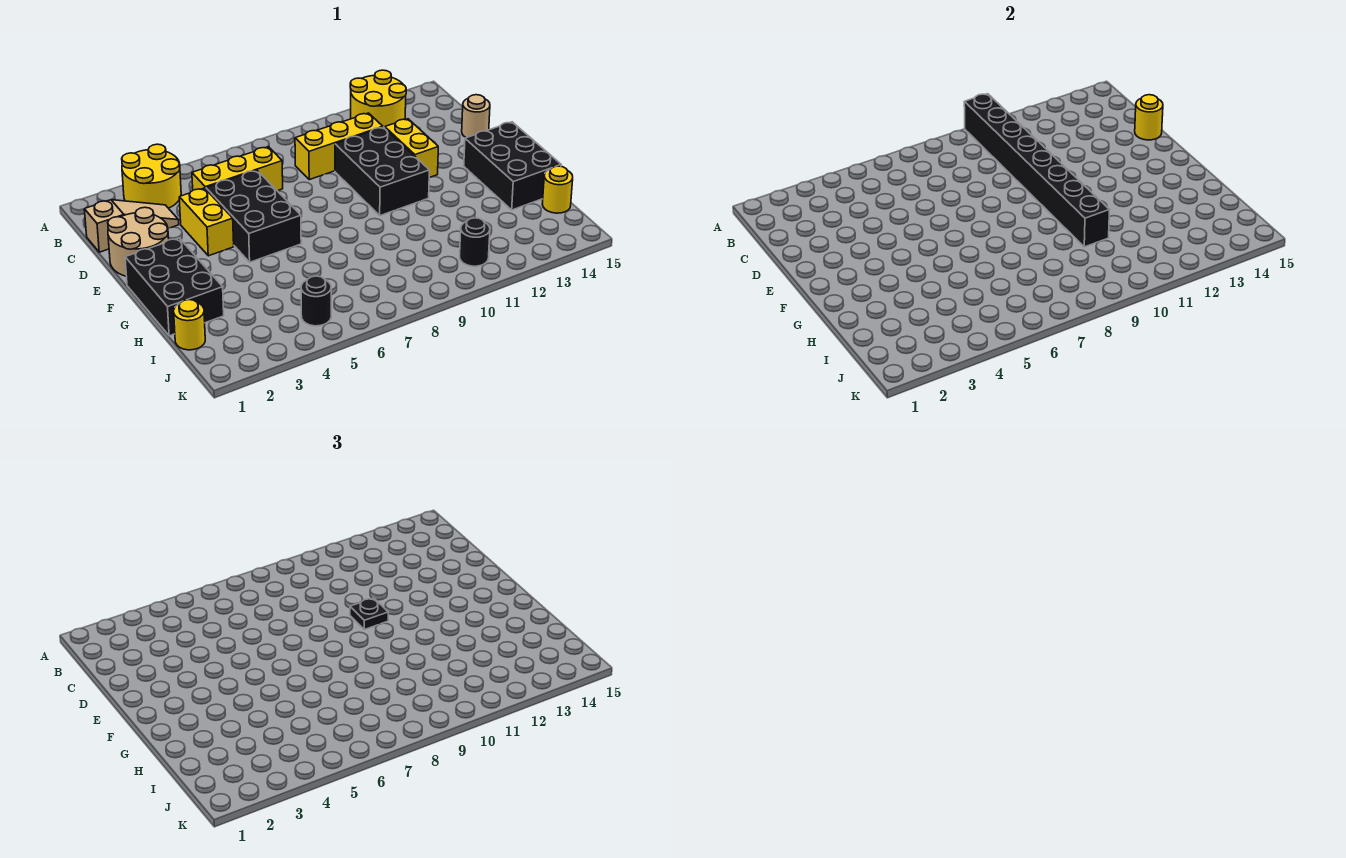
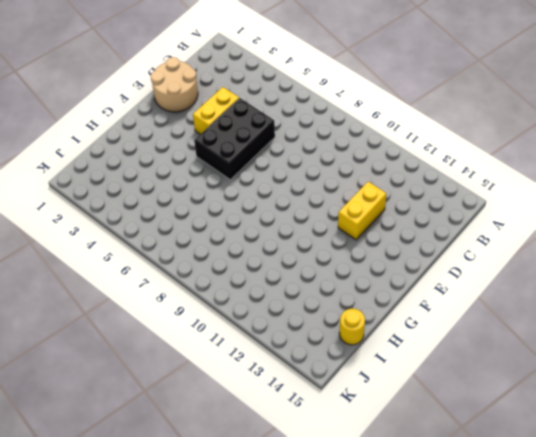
none -> yellow round brick A3:B4 level 1
none -> yellow round brick A12:B13 level 1
none -> tan slope C1:C3 level 1 top 1

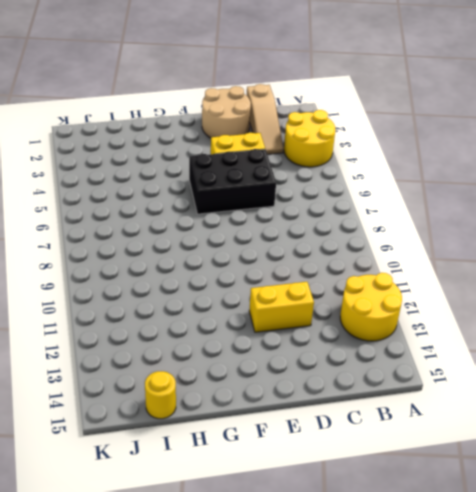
none -> yellow brick C5:C7 level 1
none -> yellow brick C9:C11 level 1
none -> black brick D10:F11 level 1

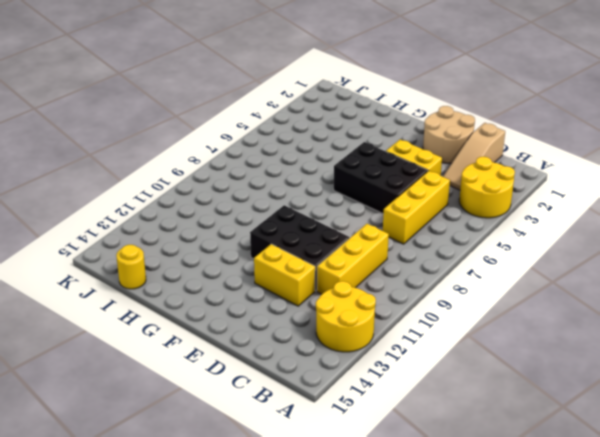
none -> tan round brick D15 level 1
none -> black brick F1:H2 level 1
none -> black brick F14:H15 level 1

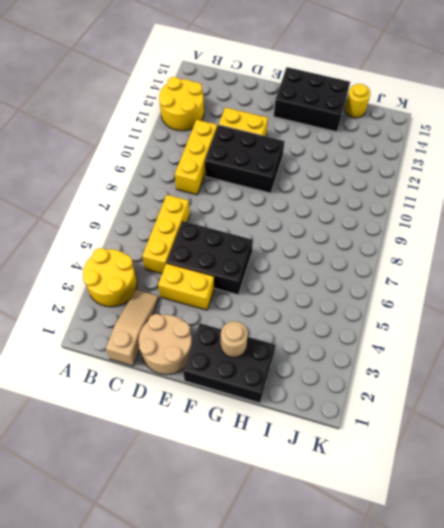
tan round brick G2 level 2 -> tan round brick D15 level 1
none -> yellow round brick I1 level 1
none -> black round brick J5 level 1
none -> black round brick J11 level 1

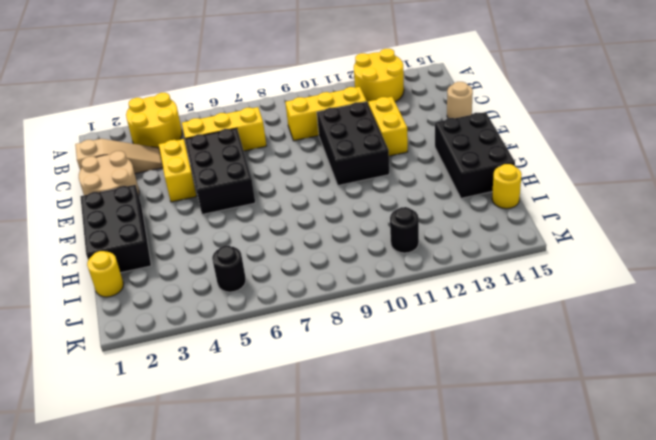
none -> black brick A10:H10 level 2
none -> yellow round brick D15 level 2
none -> black plate E10 level 3

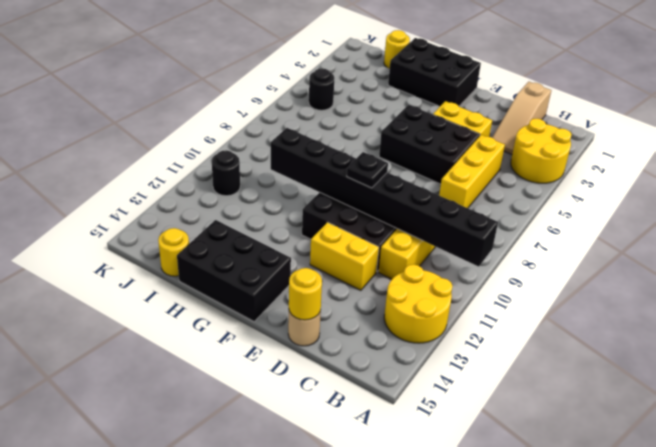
none -> tan round brick D1:E2 level 1

